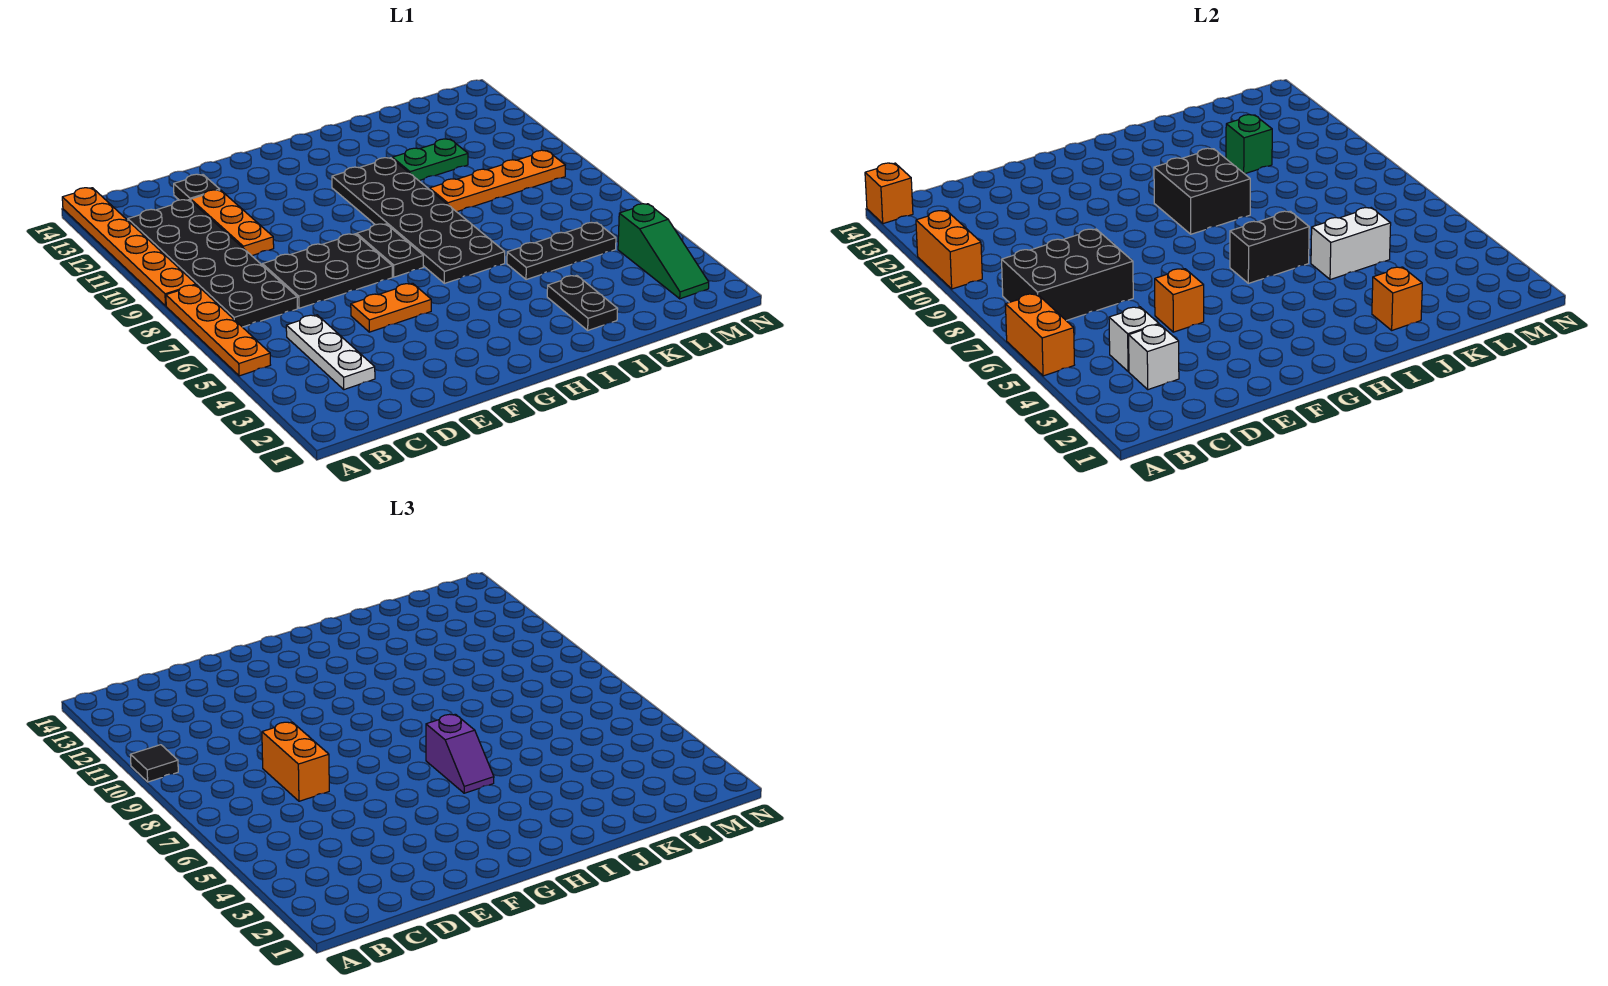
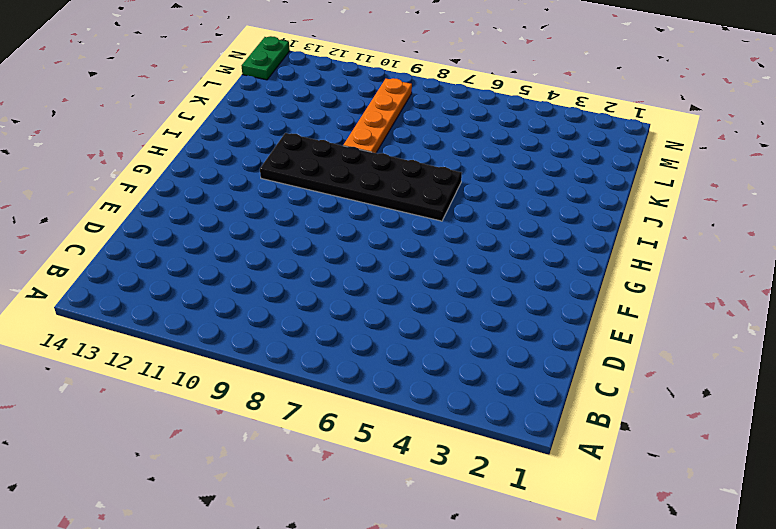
green plate M14:N14 level 1 -> green plate J11:K11 level 1
none -> orange plate A5:A8 level 1
none -> orange plate A9:A14 level 1
none -> black plate B7:C12 level 1
none -> white plate C3:C5 level 1

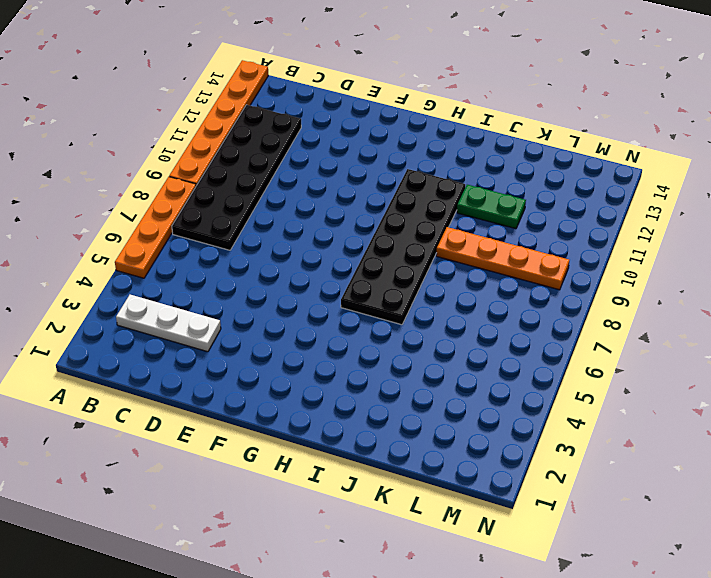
white plate B3:D3 level 1 -> white plate C3:C5 level 1
none -> black plate D7:F8 level 1
none -> orange plate D10:D12 level 1
none -> black plate D13 level 1
none -> orange plate E5:F5 level 1

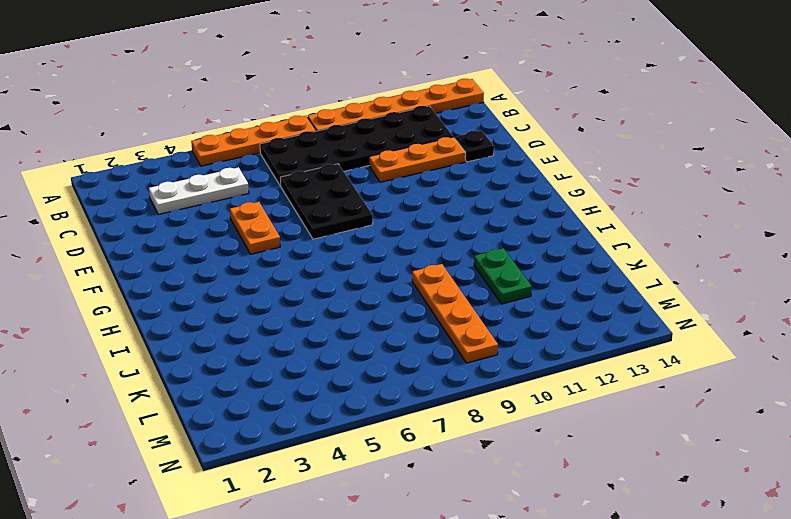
none -> black plate G7:G8 level 1
none -> black plate H6:I11 level 1
none -> black plate J2:J3 level 1
none -> black plate J5:L5 level 1

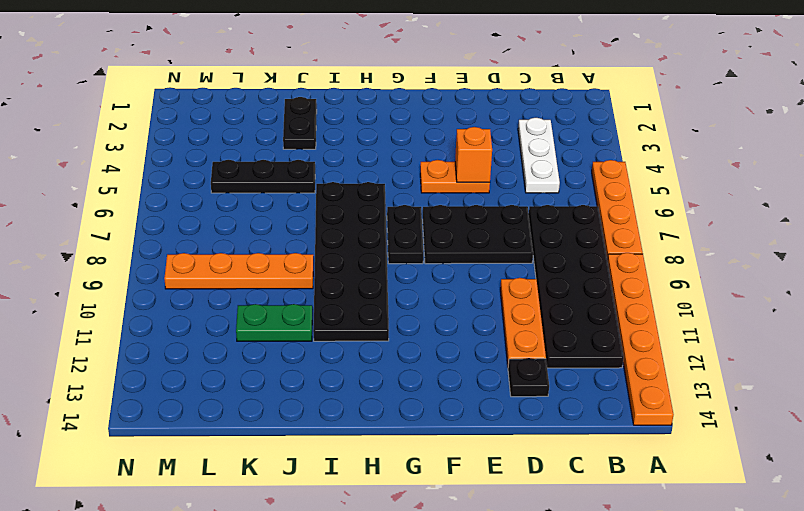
none -> green slope M2:M4 level 1 top 4
none -> orange brick A5:A6 level 2
none -> orange brick A10:A11 level 2
none -> orange brick A14 level 2

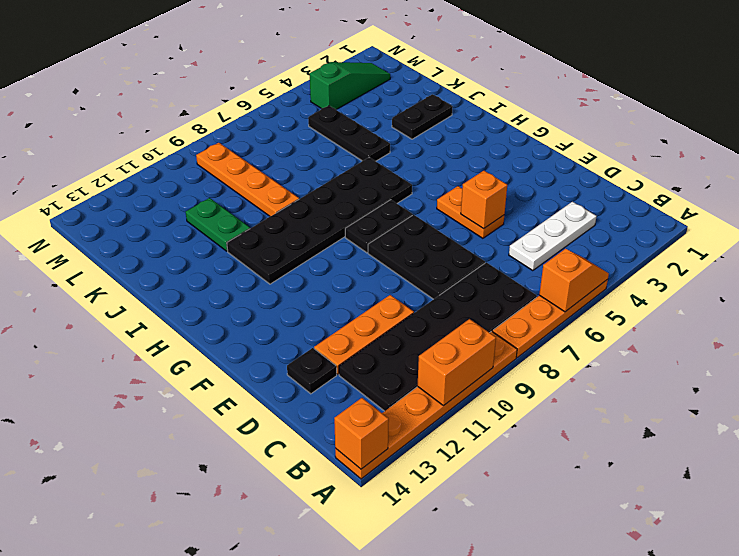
orange slope A5:A6 level 2 top 6 -> orange brick A5:A6 level 2
none -> black brick B7:D8 level 2
none -> white brick C3 level 2
none -> white brick C4 level 2
none -> black brick H6:I6 level 2

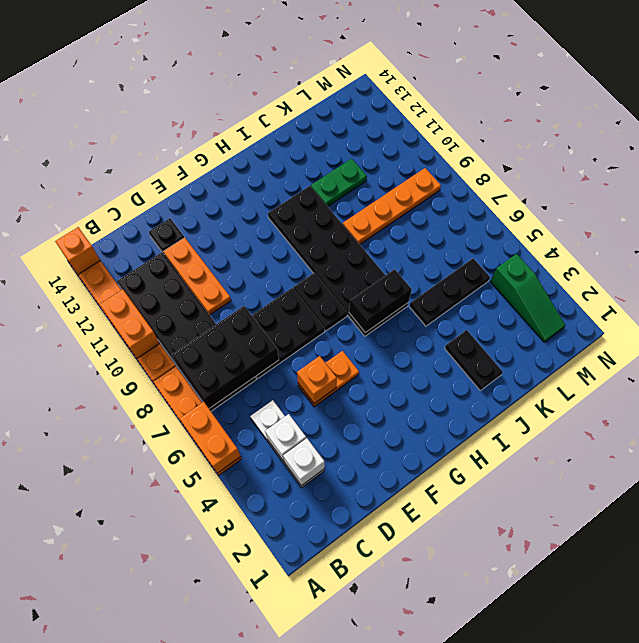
none -> black brick H9:I10 level 2
none -> orange brick J2 level 2
none -> white brick J5:K5 level 2
none -> green brick K11 level 2

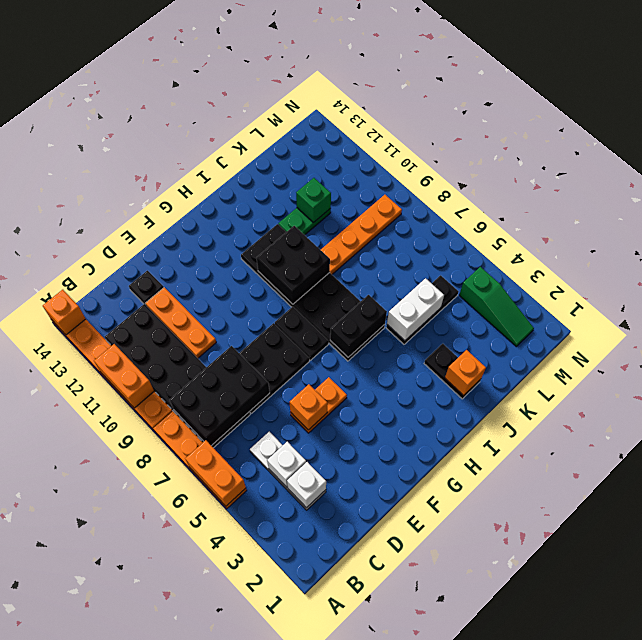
none -> black tile A10 level 3
none -> orange brick D7:D8 level 3
none -> purple slope H5:H6 level 3 top 6

